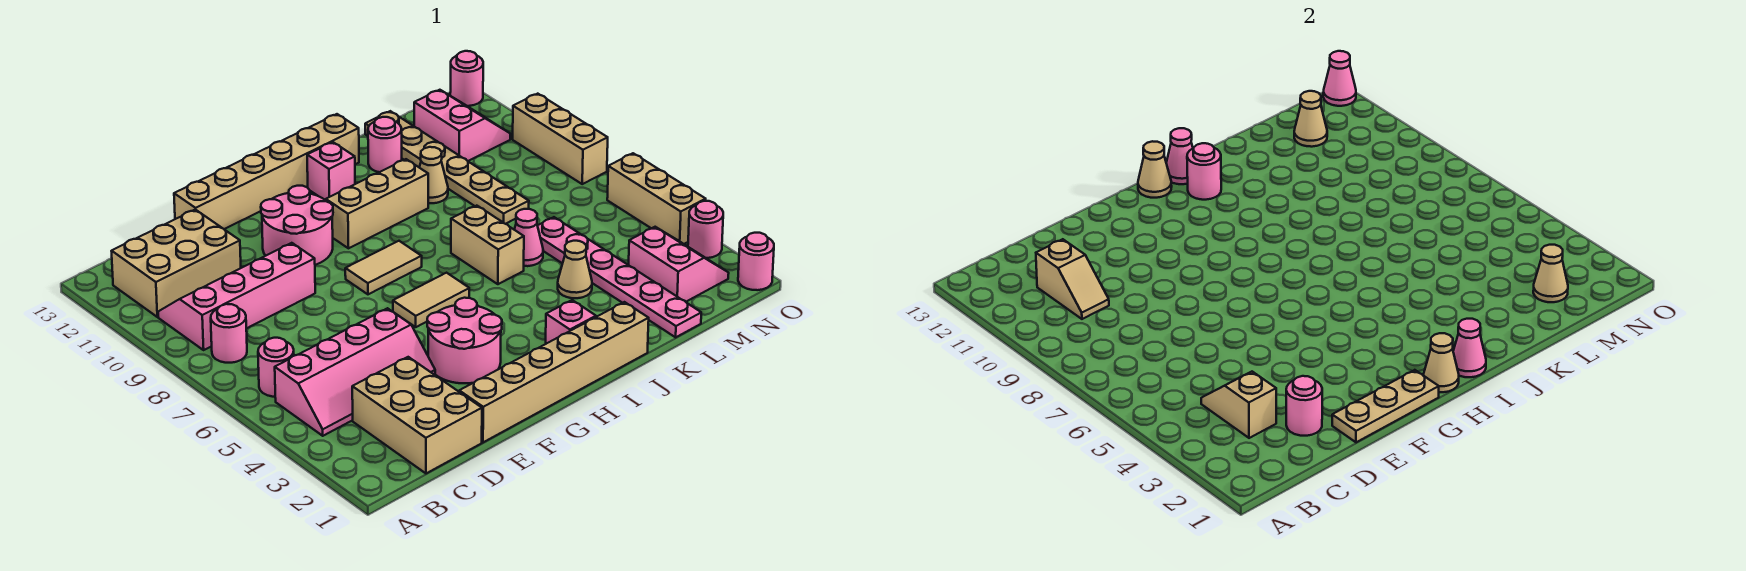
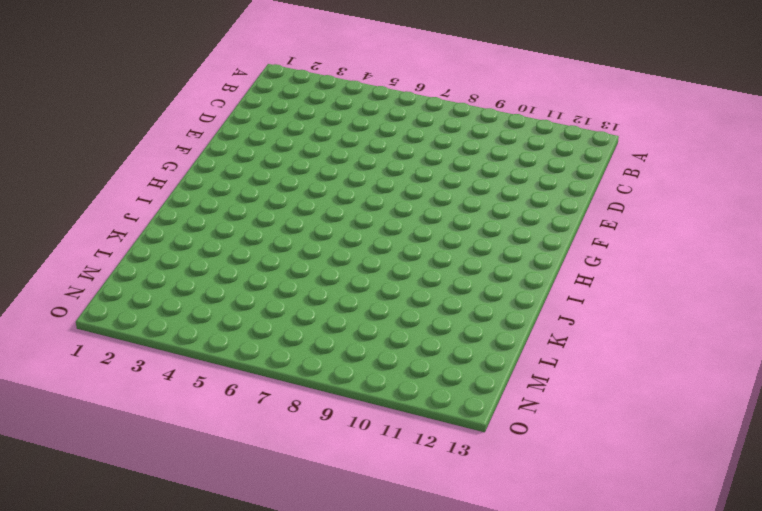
none -> pink slope B4:E5 level 1 top 5
none -> pink round brick B6 level 1
none -> pink round brick B8 level 1
none -> pink slope B9:E10 level 1 top 9

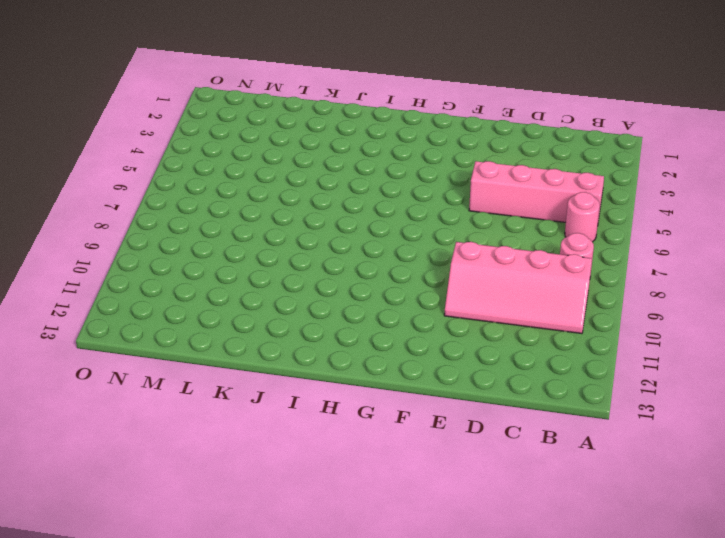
none -> tan brick B11:D12 level 1
none -> tan brick C1:D3 level 1
none -> tan brick E1:J1 level 1
none -> tan brick E13:J13 level 1

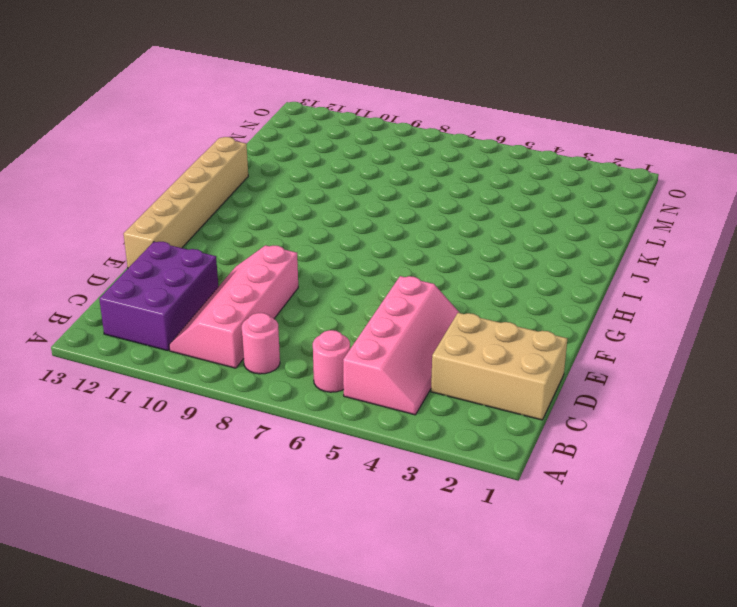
purple brick B11:D12 level 1 -> tan brick B11:D12 level 1
none -> tan brick E1:J1 level 1
none -> pink round brick F3:G4 level 1
none -> pink round brick F10:G11 level 1
none -> tan tile G6:H6 level 1

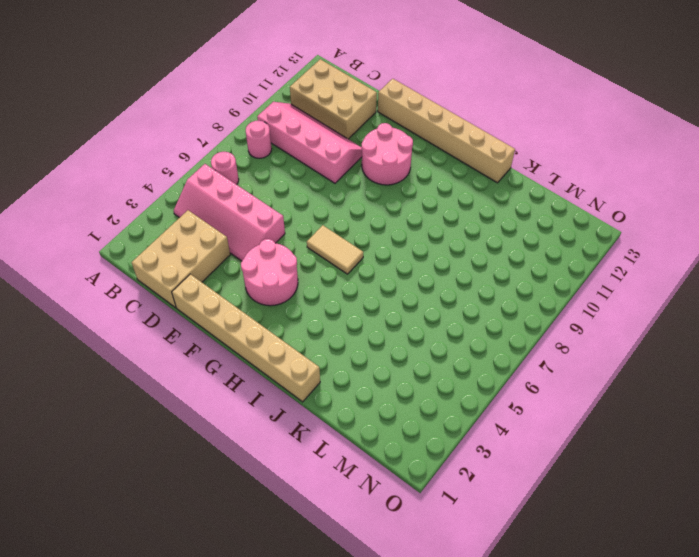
none -> tan tile G8:H8 level 1
none -> tan brick H10:J10 level 1
none -> pink brick I2 level 1
none -> pink brick I12 level 1

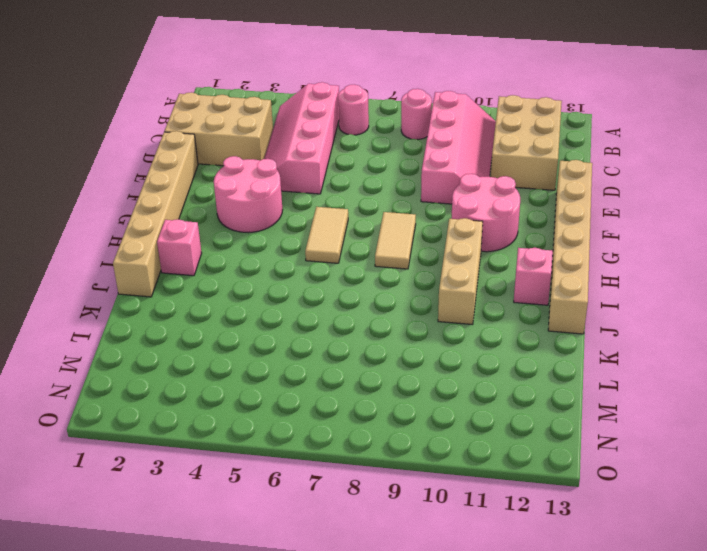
none -> tan brick J6:J7 level 1
none -> tan cone K4 level 1
none -> pink cone K6 level 1
none -> tan cone K10 level 1

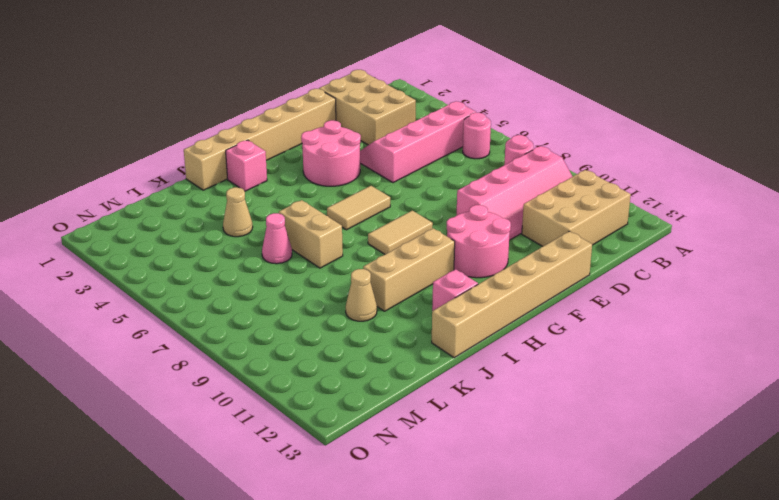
none -> pink round brick K12 level 1
none -> pink plate L1:L6 level 1
none -> tan plate L8:L13 level 1
none -> pink slope M2:N3 level 1 top M

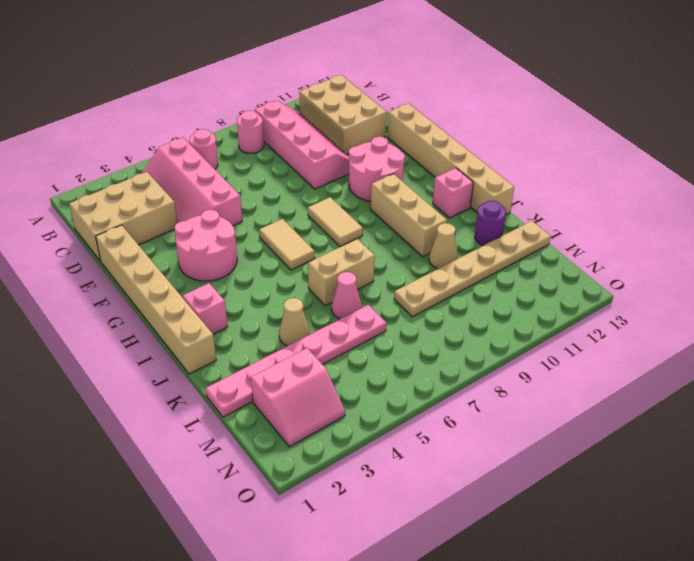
purple round brick K12 level 1 -> pink round brick K12 level 1
none -> pink slope M11:N12 level 1 top M
none -> pink round brick O1 level 1
none -> pink round brick O3 level 1
none -> tan brick O4:O6 level 1

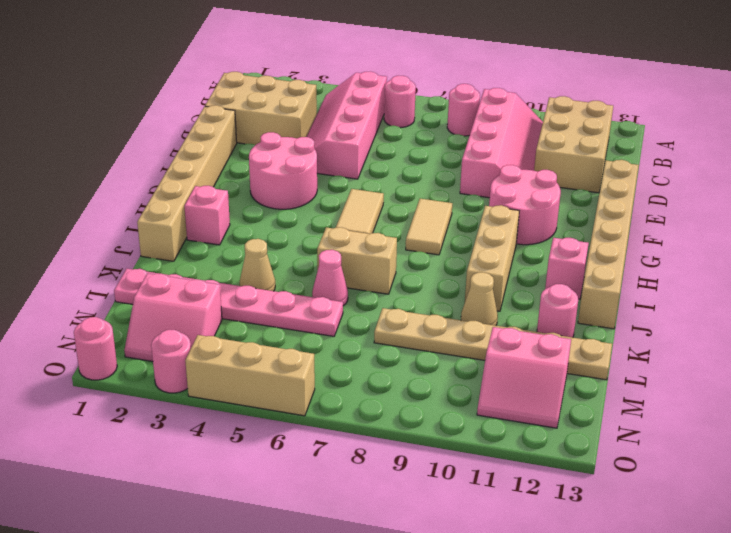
none -> tan brick O8:O10 level 1
none -> pink round brick O13 level 1
none -> tan slope C3:C4 level 2 top 3
none -> tan slope C10:C11 level 2 top 11

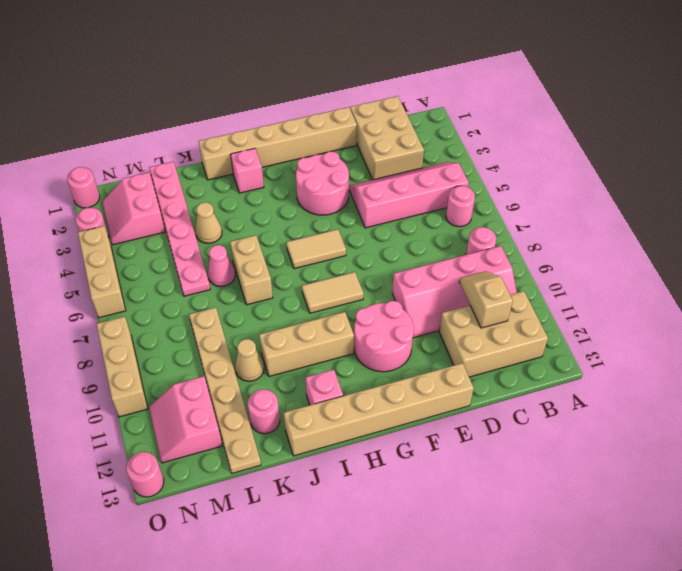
none -> tan slope C3:C4 level 2 top 3
none -> pink round brick D2 level 2
none -> tan plate E1:G1 level 2
none -> tan cone H1 level 2

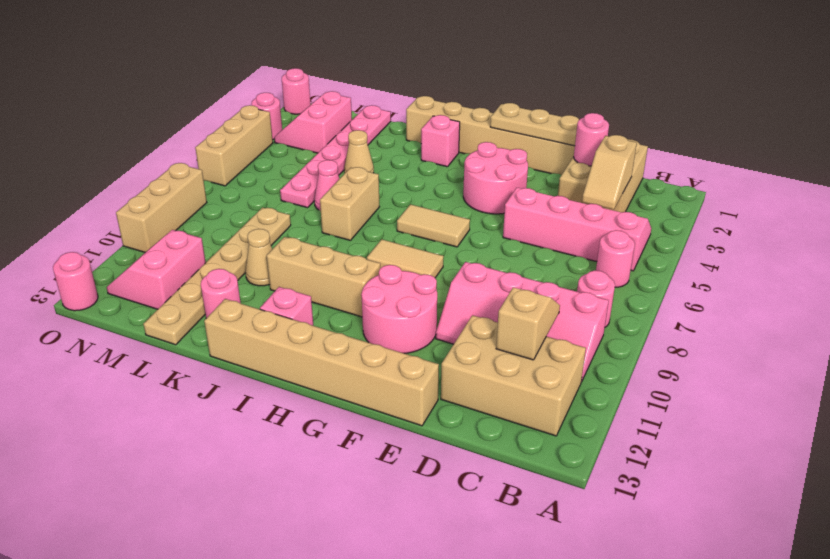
none -> tan cone H1 level 2
none -> tan cone H13 level 2
none -> pink cone I1 level 2
none -> pink round brick I12 level 2

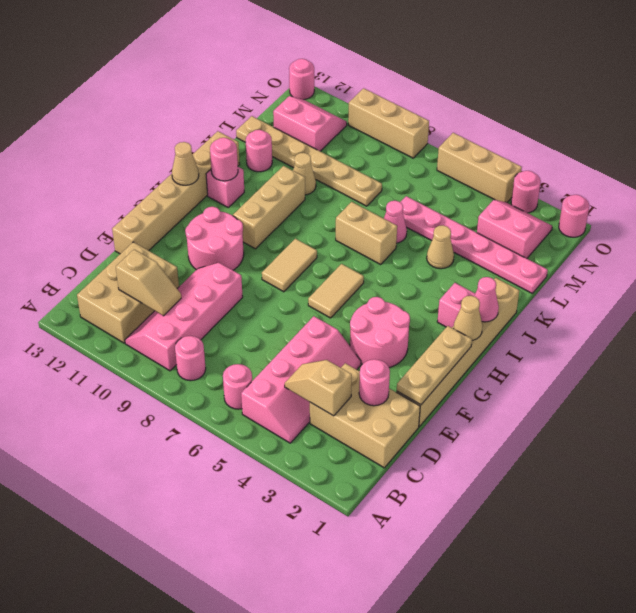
none -> pink cone I13 level 2
none -> tan cone M2 level 2
none -> tan cone M12 level 2
none -> pink cone O13 level 2

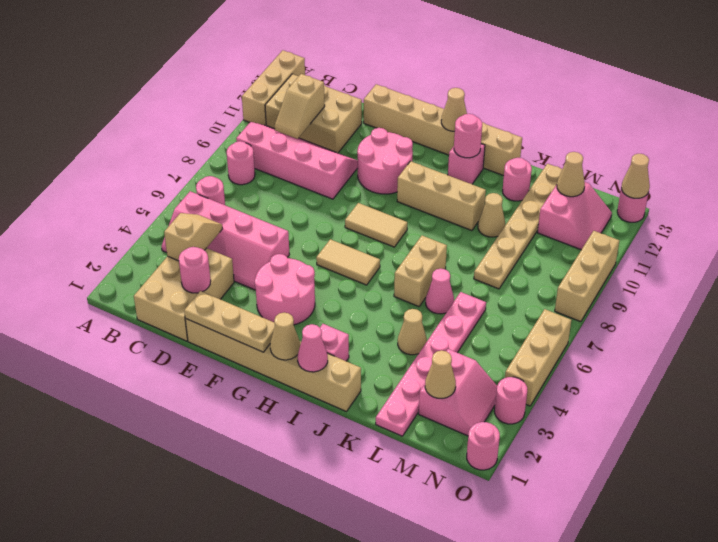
tan brick A11:A13 level 1 -> none
tan cone O13 level 2 -> pink cone O13 level 2
none -> pink cone I13 level 2

